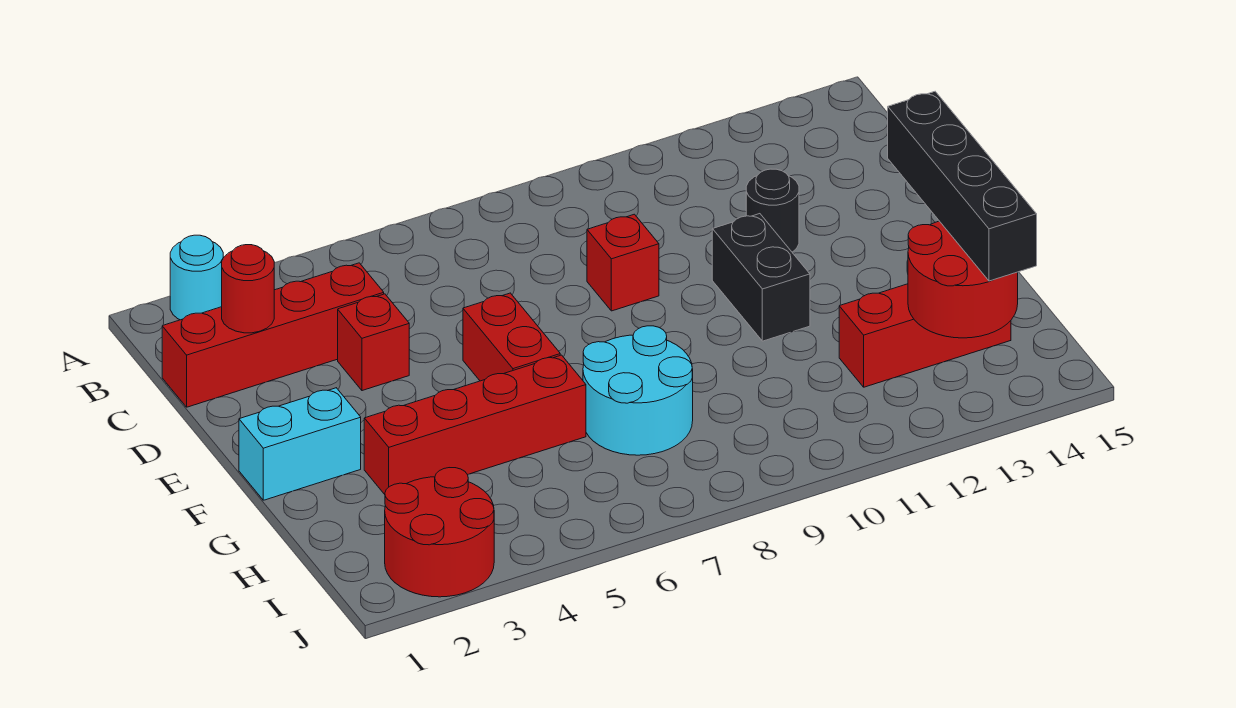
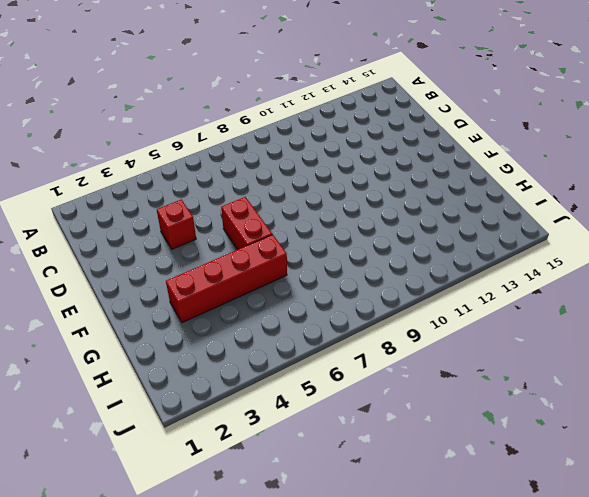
none -> cyan round brick A2 level 1
none -> red brick C1:C4 level 1
none -> red brick D9 level 1

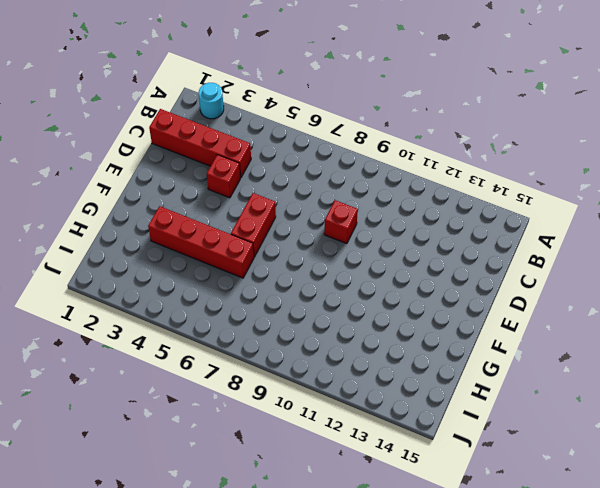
none -> black round brick D12 level 1
none -> black brick E11:F11 level 1
none -> cyan brick F1:F2 level 1

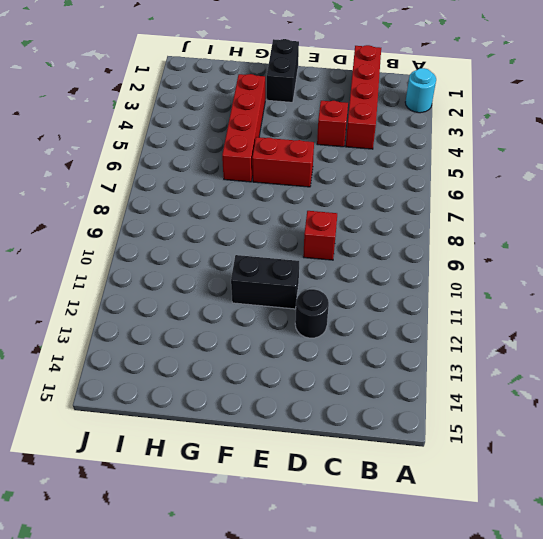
black brick F1:F2 level 1 -> cyan brick F1:F2 level 1
none -> cyan round brick G7:H8 level 1
none -> red brick H12:H14 level 1
none -> red round brick I2:J3 level 1

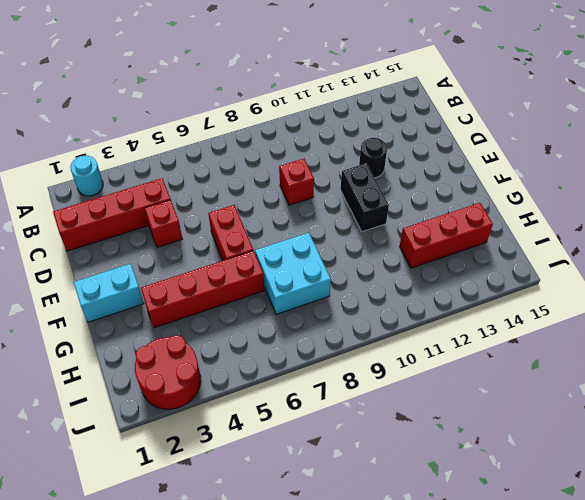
cyan brick G7:H8 level 1 -> cyan round brick G7:H8 level 1
none -> red round brick C2 level 2
none -> red round brick H13:I14 level 2
none -> black brick F14:I14 level 3

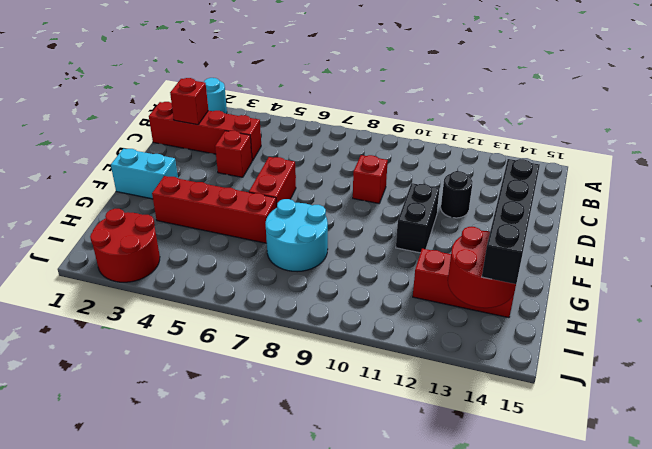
red brick C2 level 2 -> red round brick C2 level 2

